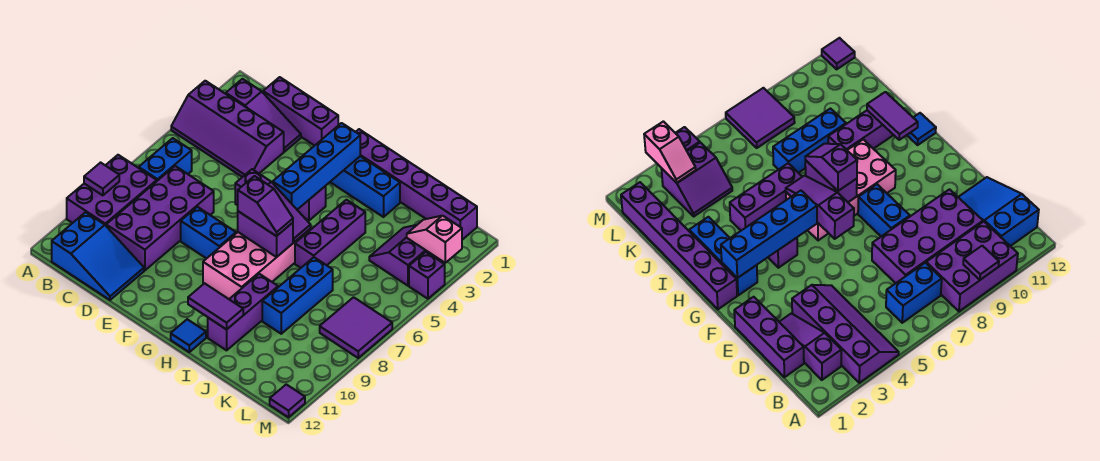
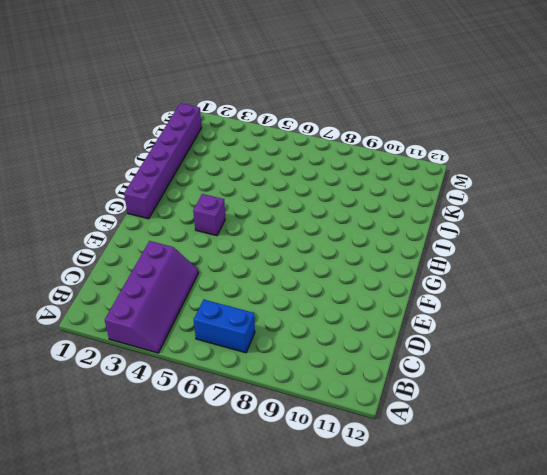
none -> purple brick A8:B10 level 1
none -> purple slope B2:D2 level 1 top B
none -> blue slope B11:D12 level 1 top B

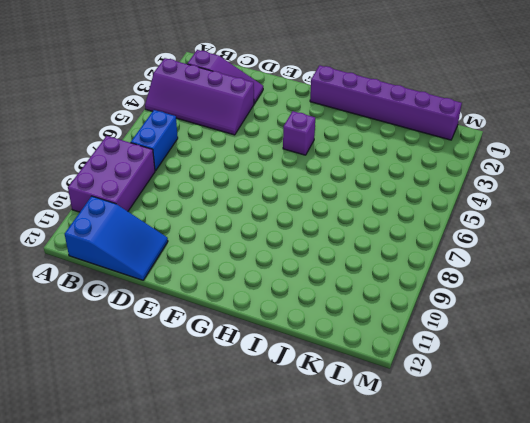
none -> purple brick C1:E1 level 1
none -> purple brick C7:D10 level 1
none -> blue brick E8:F8 level 1

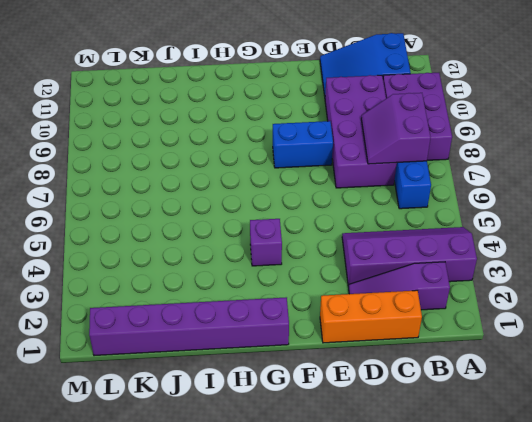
purple slope B7:C8 level 2 top B -> purple slope K3:L4 level 1 top L
orange brick C1:E1 level 1 -> purple brick C1:E1 level 1
none -> blue brick G2:I2 level 1
none -> pink brick G6:H9 level 1
none -> blue tile H12 level 1

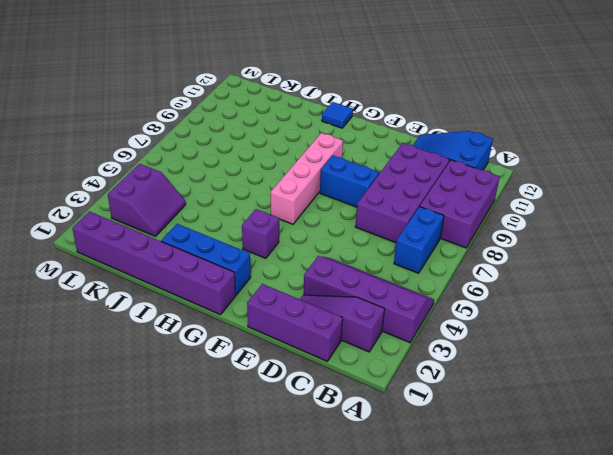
pink brick G6:G9 level 1 -> pink brick G6:H9 level 1
none -> purple brick I4:I6 level 1
none -> purple brick I9:I11 level 1
none -> blue brick J7:J9 level 1

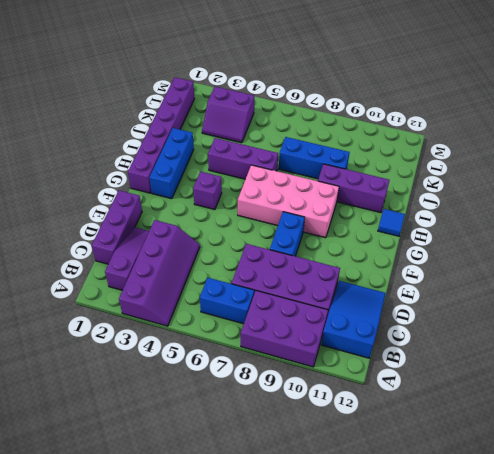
none -> purple tile L7:M8 level 1
none -> purple brick M4 level 1
none -> purple tile M12 level 1

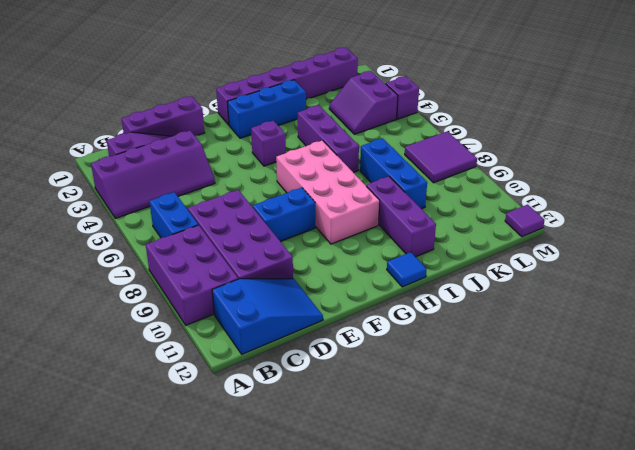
none -> purple tile A9 level 2
none -> purple slope F6:H6 level 2 top F
none -> blue brick G2:G5 level 2

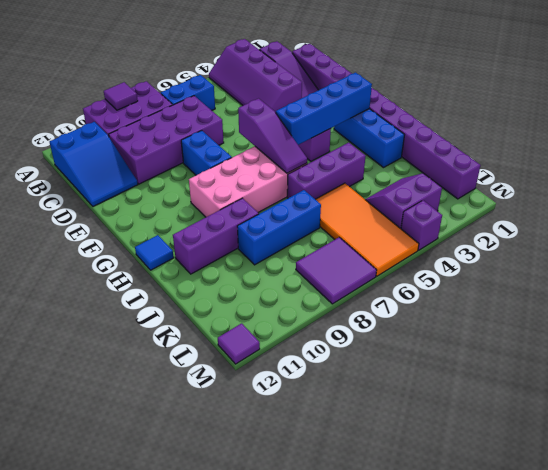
orange tile J5:M6 level 1 -> none
none -> purple brick G7:H7 level 2
none -> purple tile H11:I11 level 2
none -> pink slope L3:M3 level 2 top M

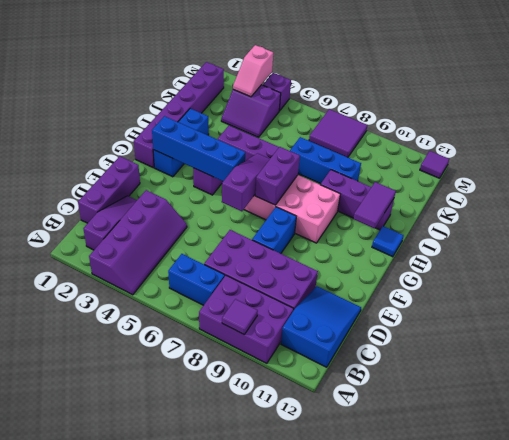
none -> purple slope G7:H7 level 3 top G

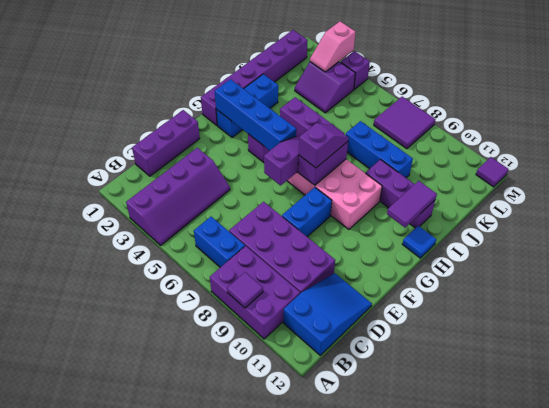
none -> purple slope B2:D2 level 1 top B

